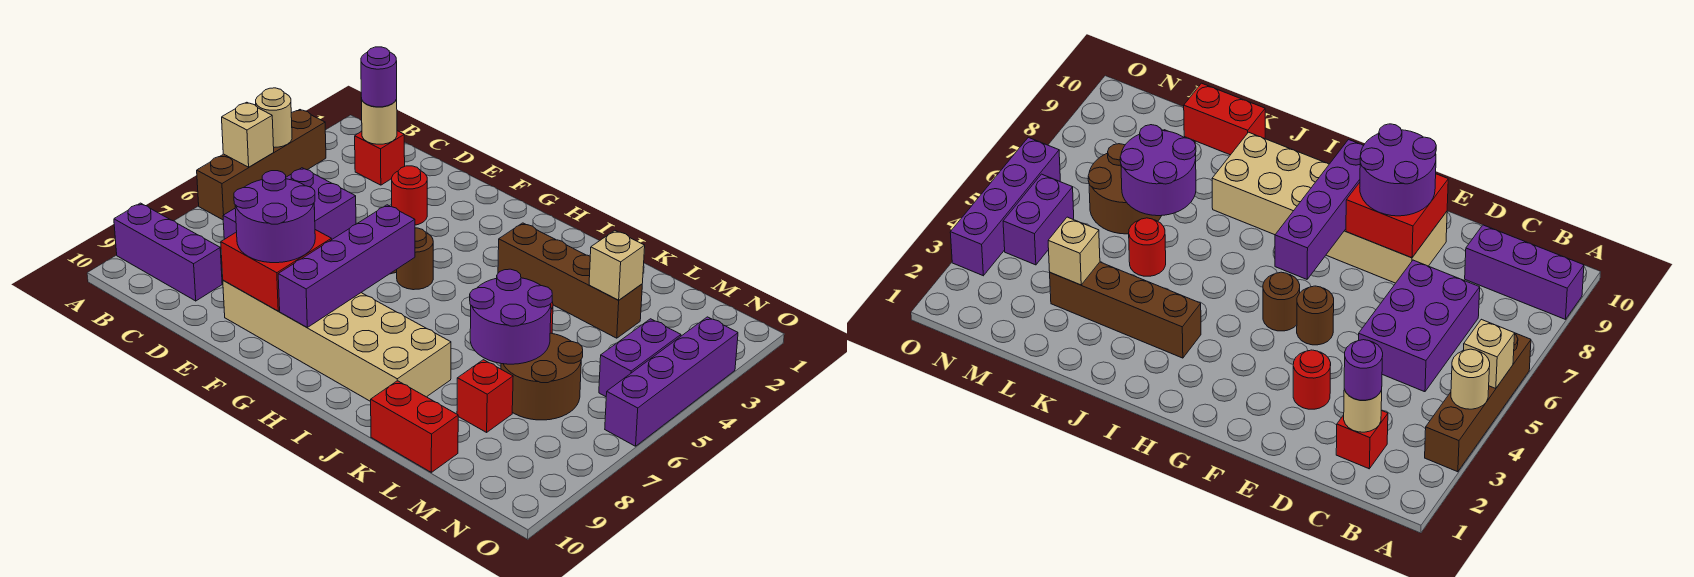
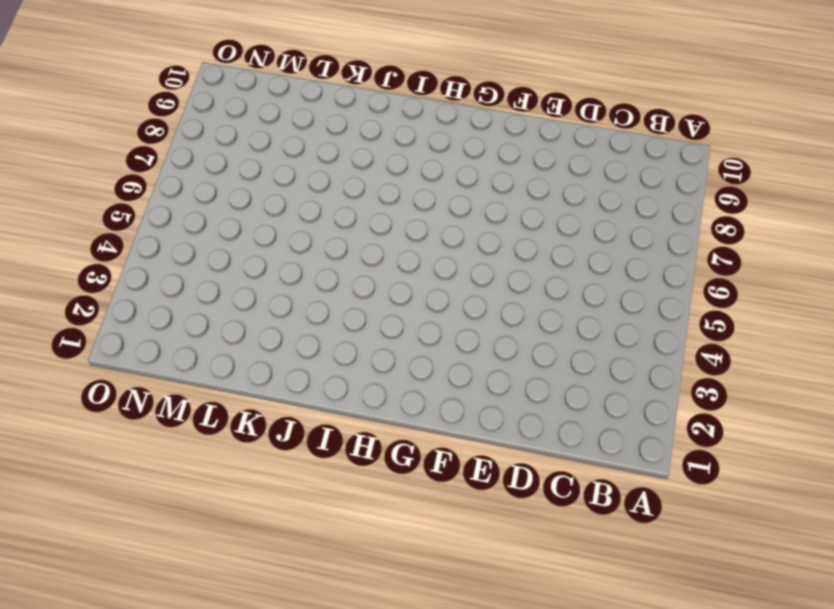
none -> brown brick A3:A6 level 1
none -> purple brick A9:C9 level 1
none -> red brick C2 level 1

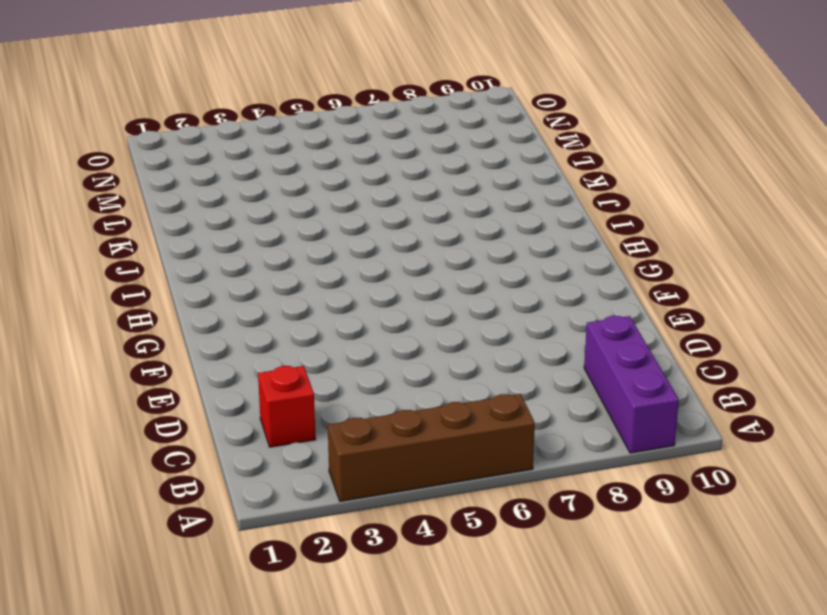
none -> purple brick C5:D7 level 1
none -> red round brick E3 level 1
none -> tan brick E8:J9 level 1

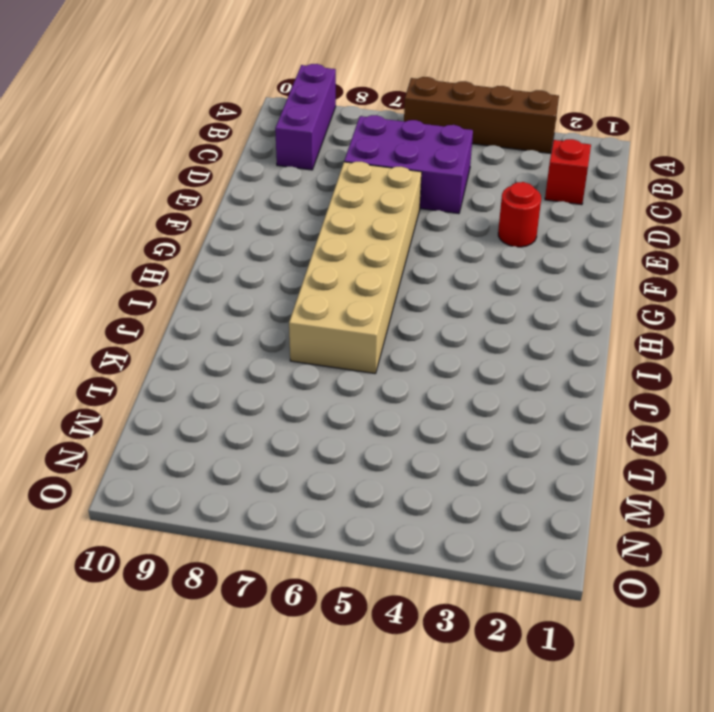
tan brick E6:J7 level 1 -> tan brick E8:J9 level 1
none -> brown round brick F5 level 1
none -> brown round brick G5 level 1
none -> brown brick I3:L3 level 1

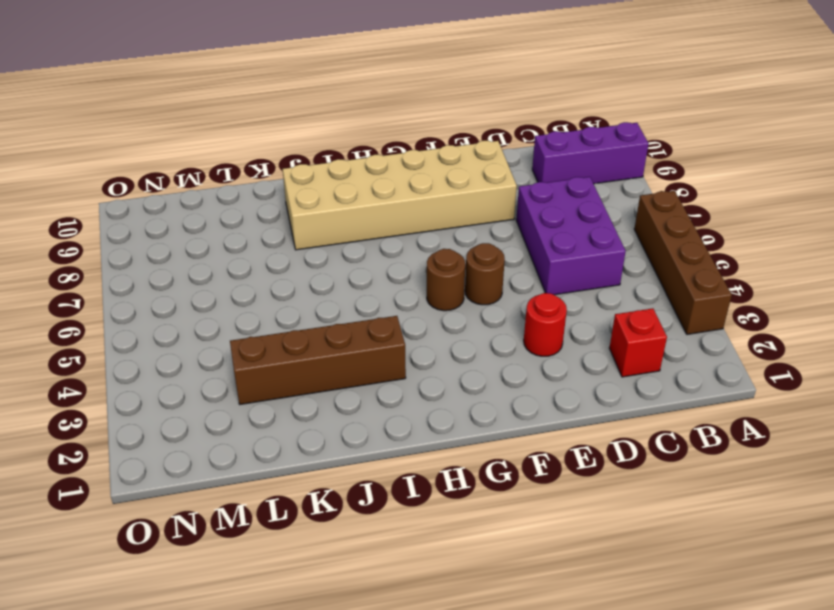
none -> red round brick K5 level 1
none -> red brick K10:L10 level 1
none -> brown round brick L6:M7 level 1

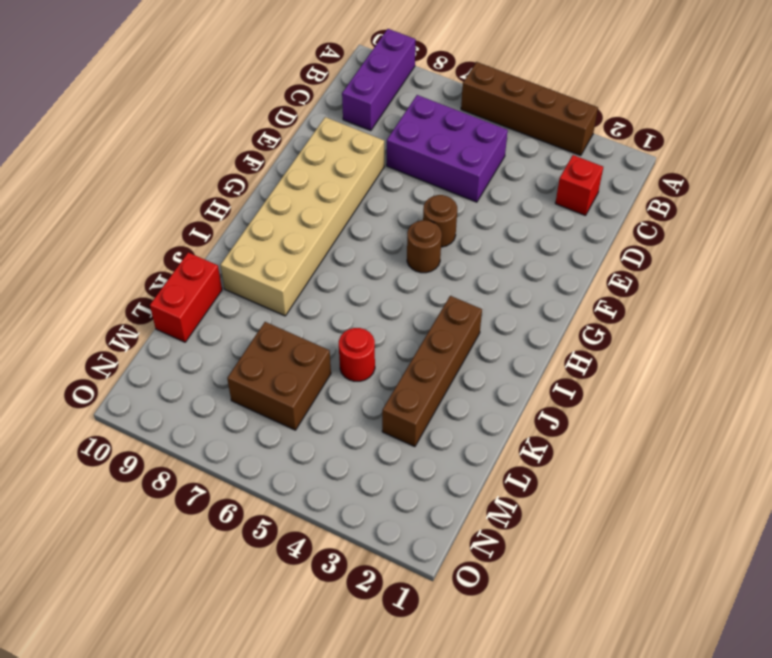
brown brick L6:M7 level 1 -> brown round brick L6:M7 level 1
none -> red round brick E3 level 1
none -> red brick L8 level 1
none -> purple brick N4:N5 level 1

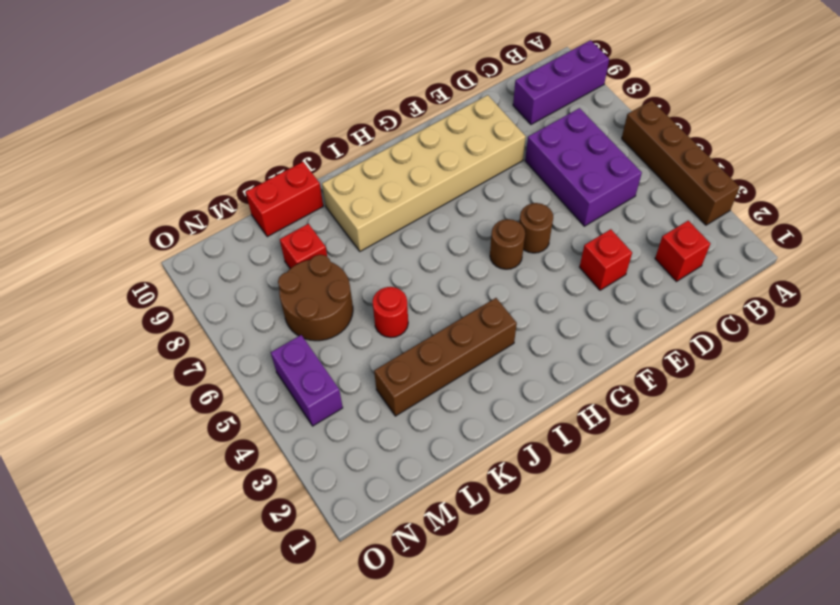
red brick E3 level 1 -> red round brick E3 level 1
none -> purple brick O3:O6 level 1
none -> tan round brick A4 level 2
none -> tan brick A5 level 2

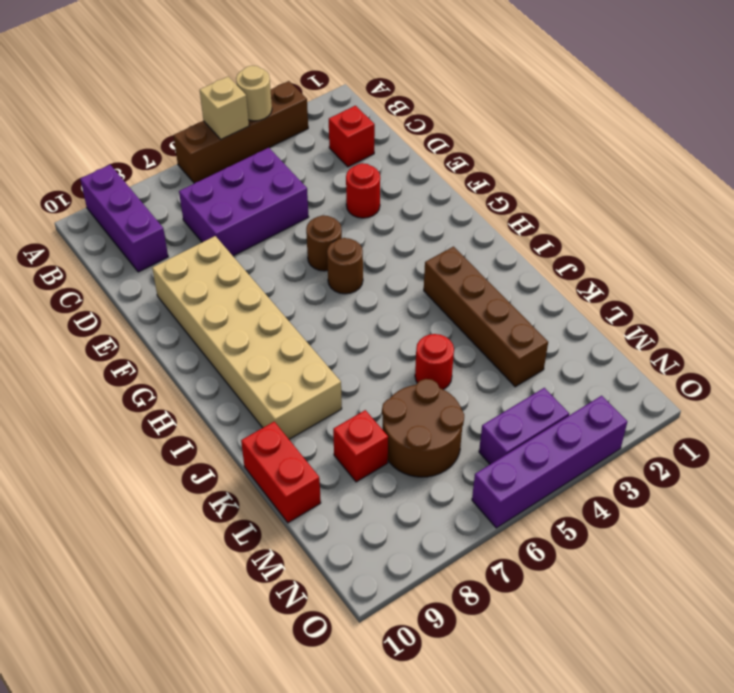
none -> tan round brick C2 level 2
none -> red brick E8:F9 level 2
none -> purple brick G6:G9 level 2

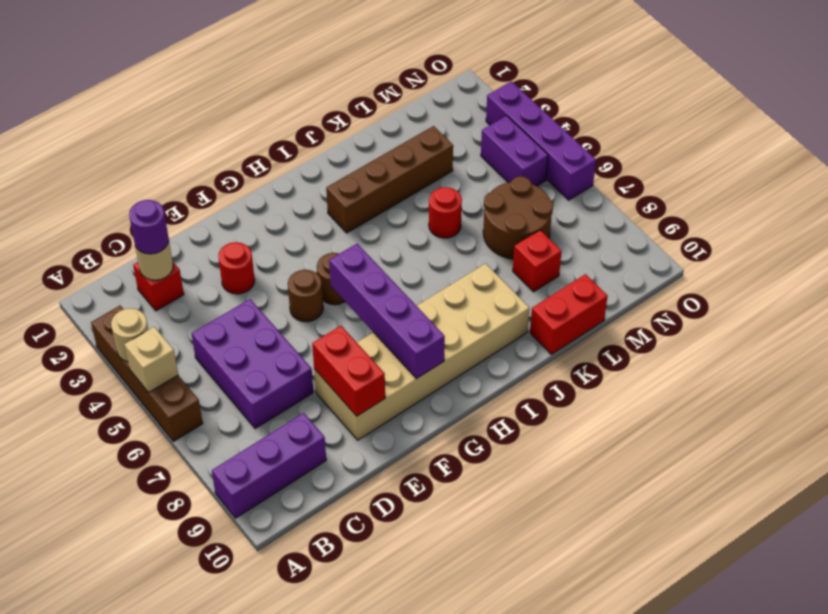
red brick E8:E9 level 2 -> red brick E8:F9 level 2
none -> purple round brick K6:L7 level 2
none -> tan brick L3 level 2
none -> purple round brick E8:F9 level 3

